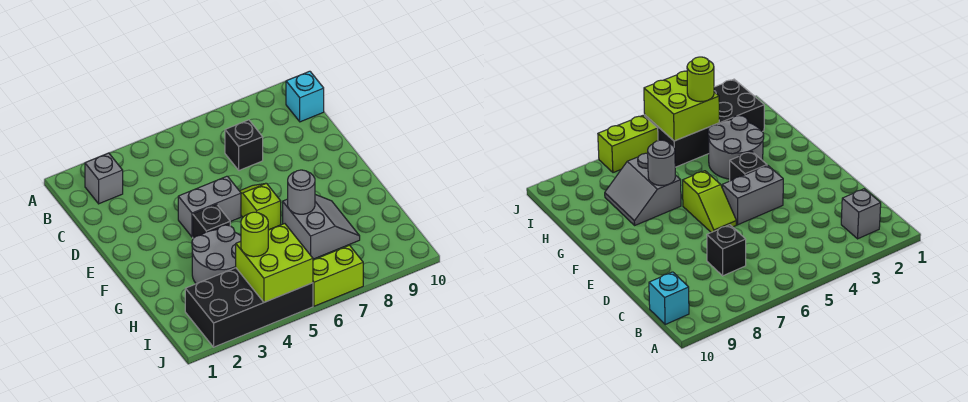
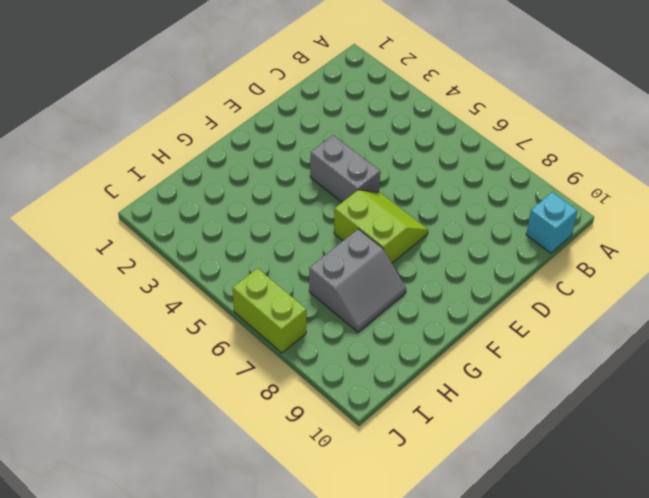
lime slope E6:F7 level 1 top F -> lime slope E6:F6 level 1 top F
none -> grey brick B2 level 1
none -> black brick C7 level 1
none -> black brick F4 level 1

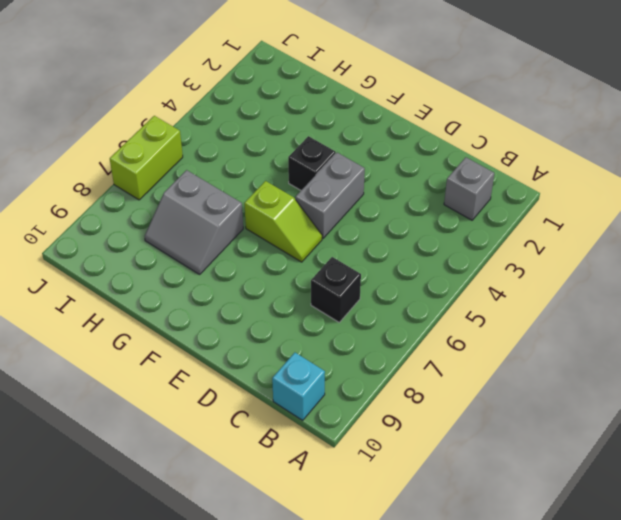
none -> grey round brick G3:H4 level 1
none -> black brick I2:J5 level 1
none -> grey round brick G7 level 2

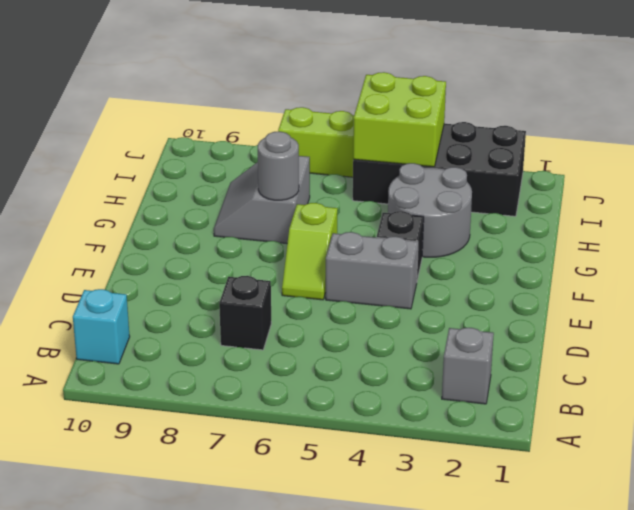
none -> lime round brick I4 level 3

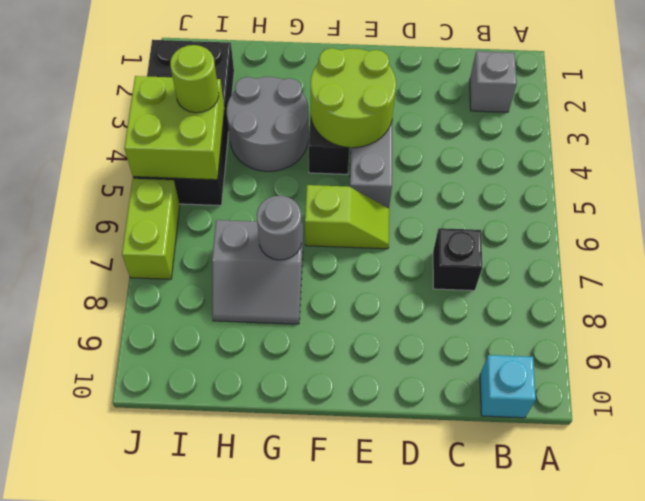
lime round brick E3:F4 level 2 -> none

